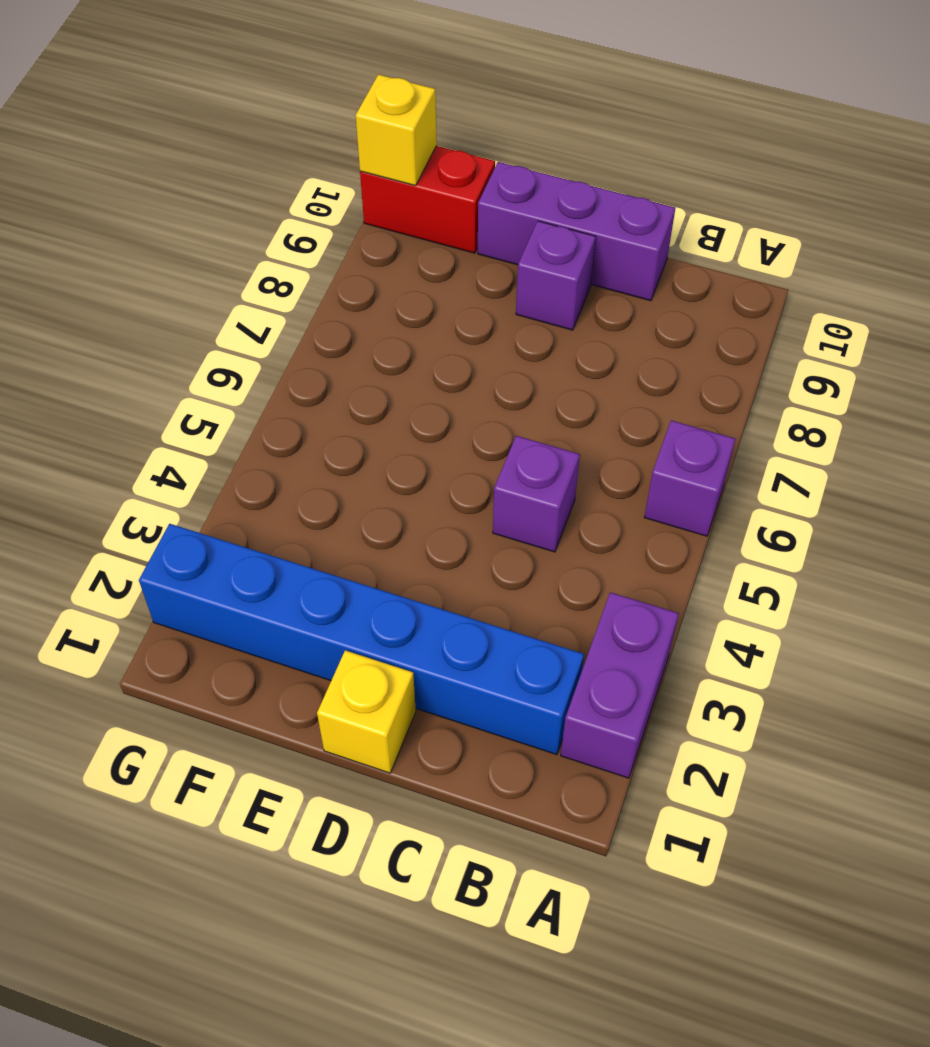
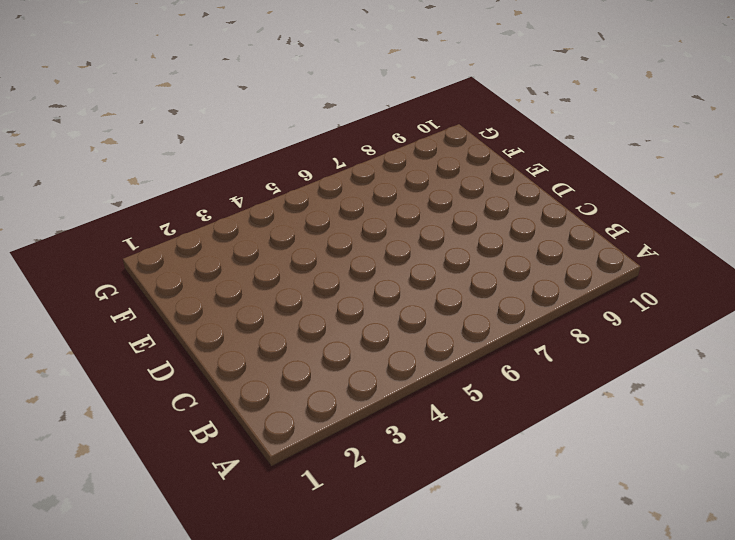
none -> purple brick A2:A3 level 1
none -> purple brick A6 level 1

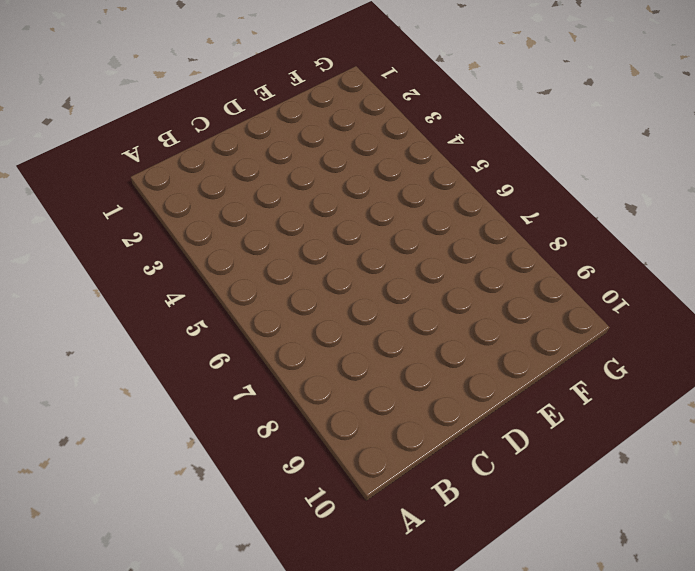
none -> purple brick A2:A3 level 1
none -> purple brick A6 level 1

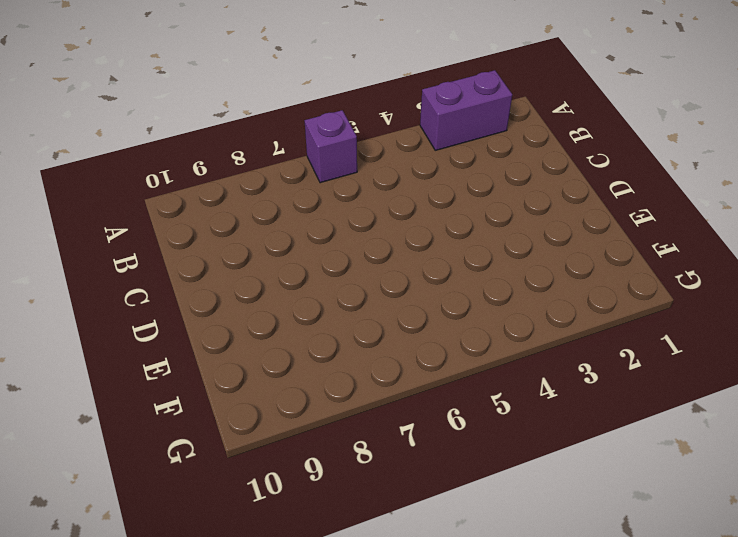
none -> blue brick B2:G2 level 1
none -> purple brick C5 level 1

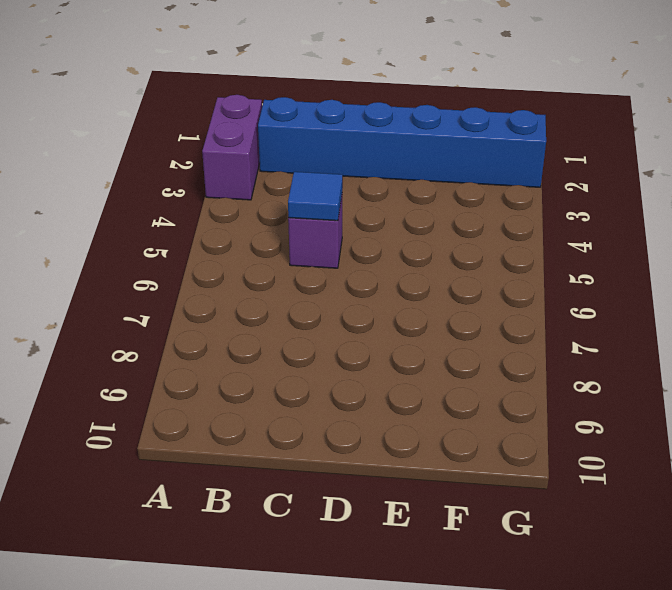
blue tile C5 level 2 -> none
none -> purple brick A6 level 1
none -> purple brick C10:E10 level 1

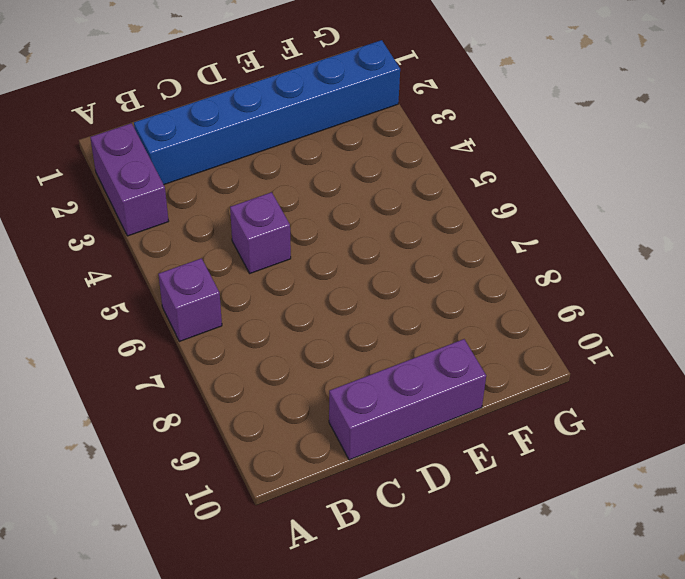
none -> yellow brick D1 level 1
none -> purple brick D9 level 1

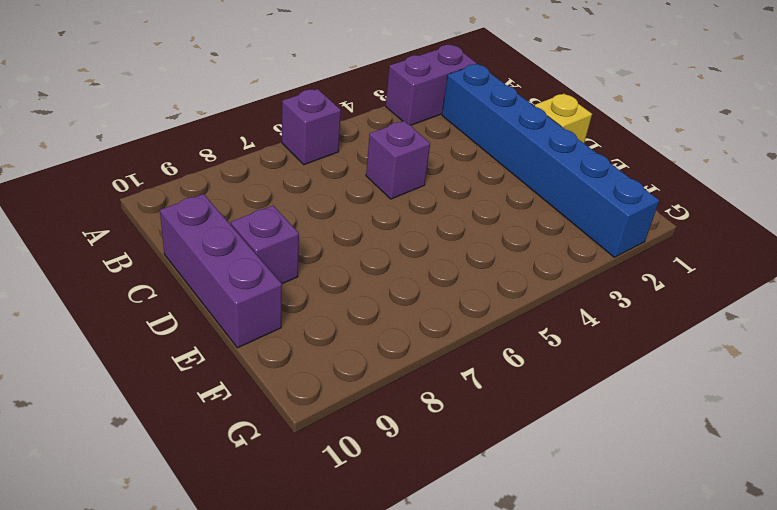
none -> red brick F10:G10 level 1
none -> yellow brick G10 level 2

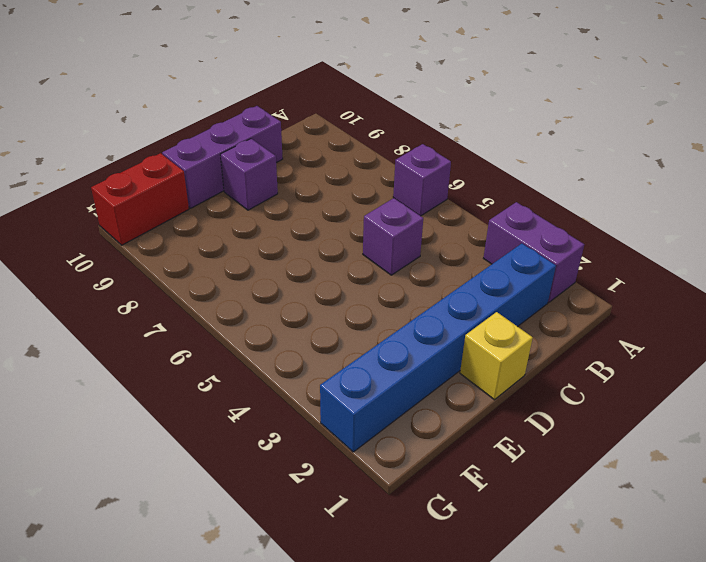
none -> yellow brick G10 level 2

